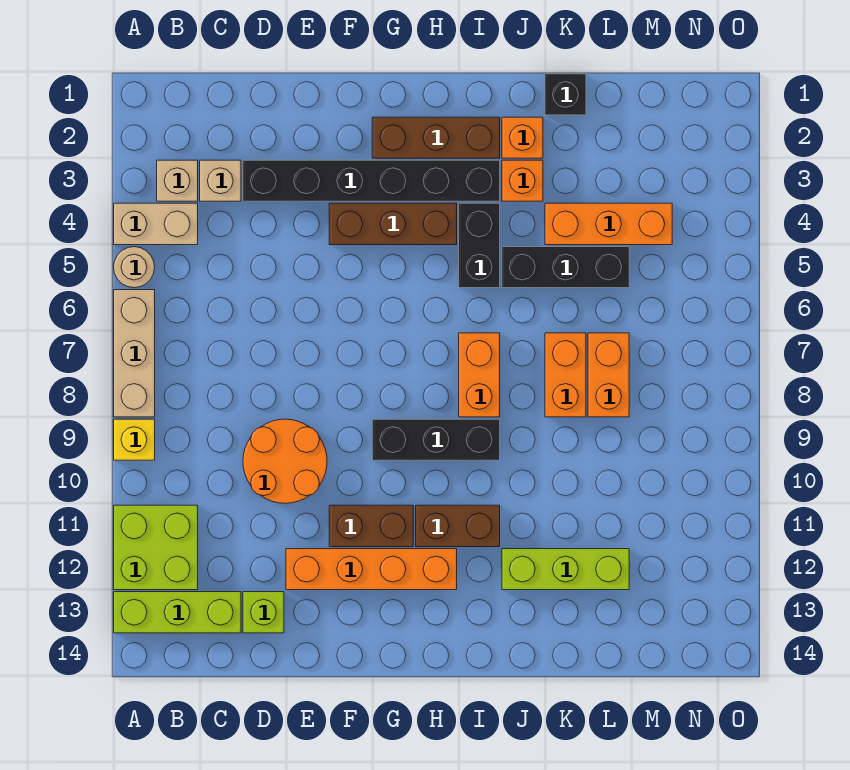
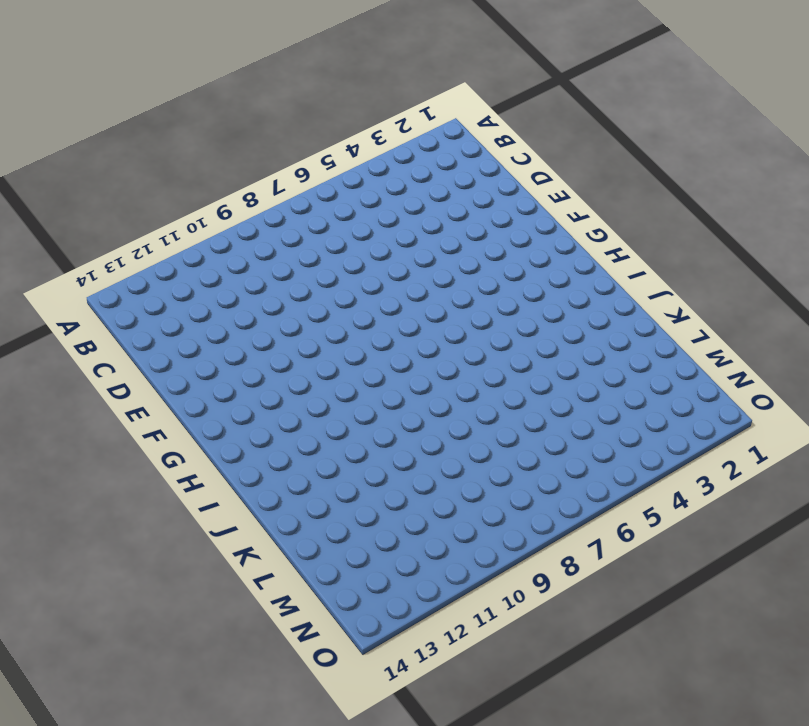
none -> tan brick A4:B4 level 1
none -> tan round brick A5 level 1
none -> tan brick A6:A8 level 1

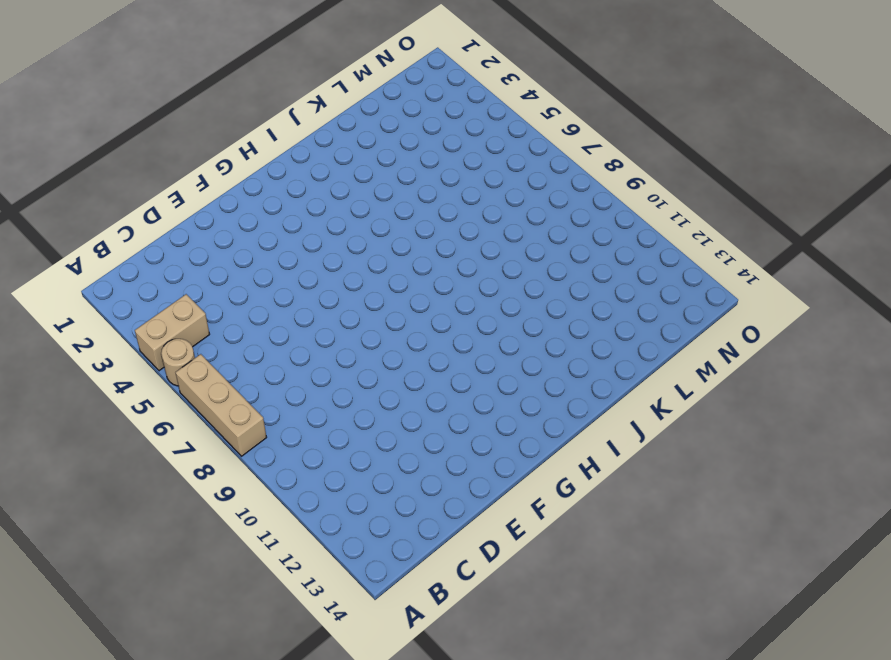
none -> yellow brick A9 level 1
none -> lime brick A11:B12 level 1
none -> lime brick A13:C13 level 1

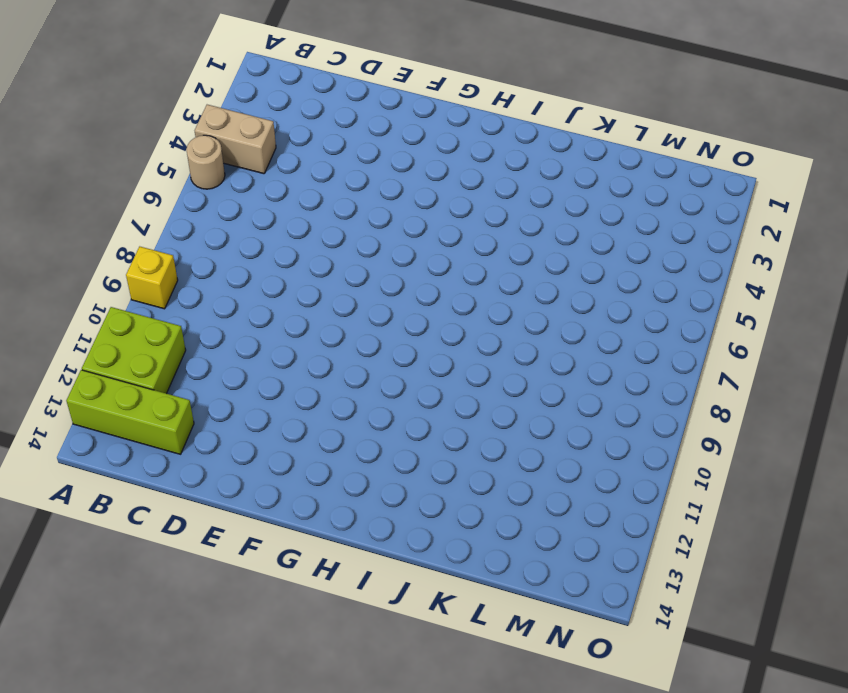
none -> tan brick A6:A8 level 1
none -> tan brick B3 level 1
none -> tan brick C3 level 1

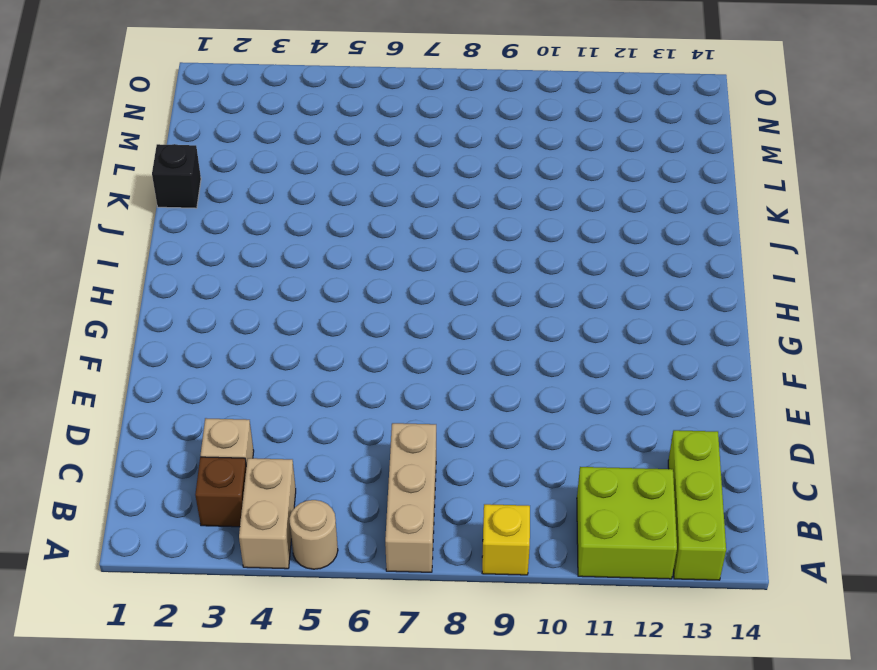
tan brick A7:C7 level 1 -> tan brick A6:A8 level 1
brown brick B3 level 1 -> tan brick B3 level 1
none -> black brick D3:I3 level 1
none -> orange round brick D9:E10 level 1
none -> lime brick D13 level 1

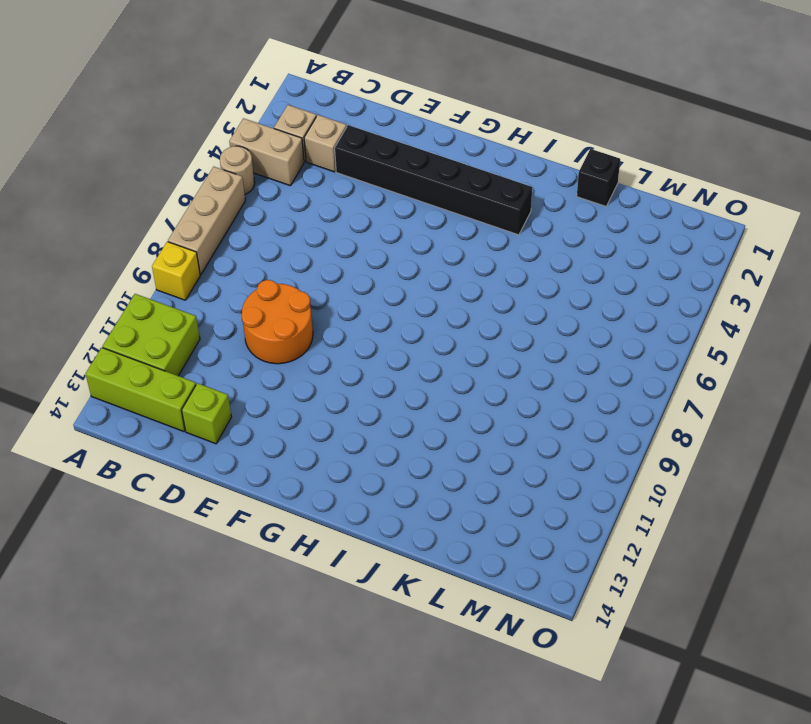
none -> orange brick E12:H12 level 1
none -> brown brick F4:H4 level 1
none -> brown brick F11:G11 level 1

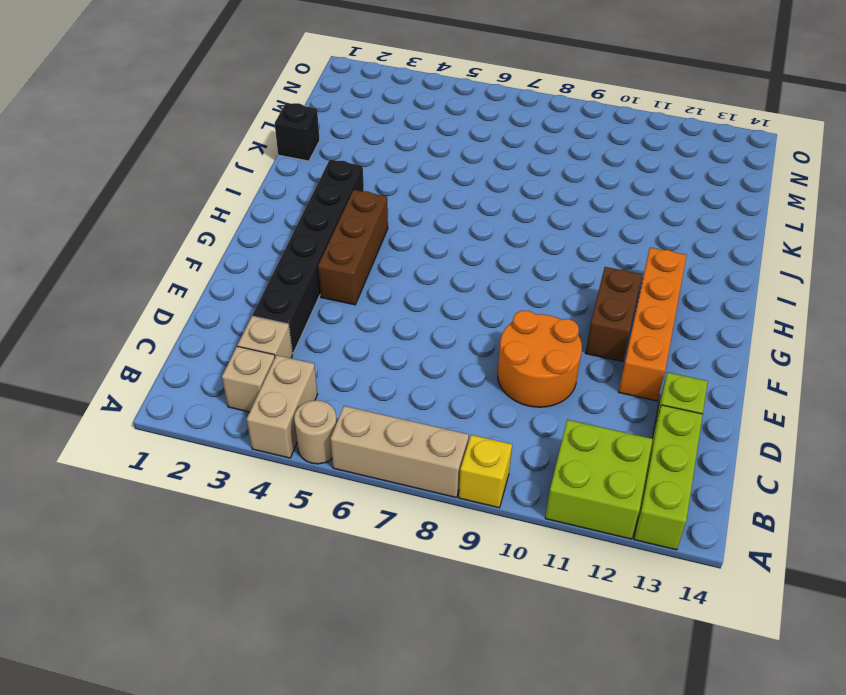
none -> brown brick G2:I2 level 1
none -> black brick G9:I9 level 1
none -> brown brick H11:I11 level 1

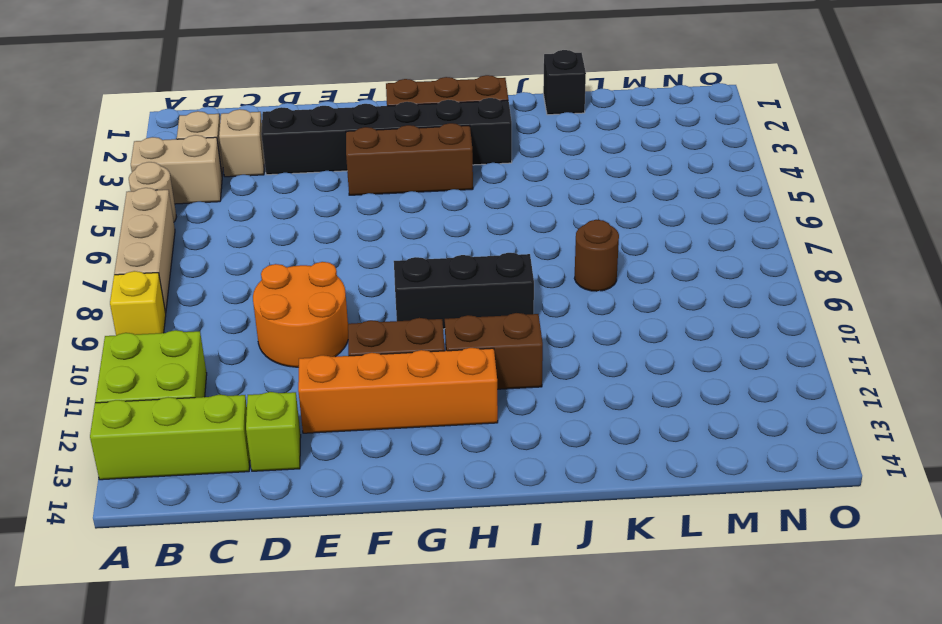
brown round brick K8 level 1 -> orange brick K7:K8 level 1
none -> black brick I4:I5 level 1
none -> orange brick I7:I8 level 1
none -> orange brick J2 level 1

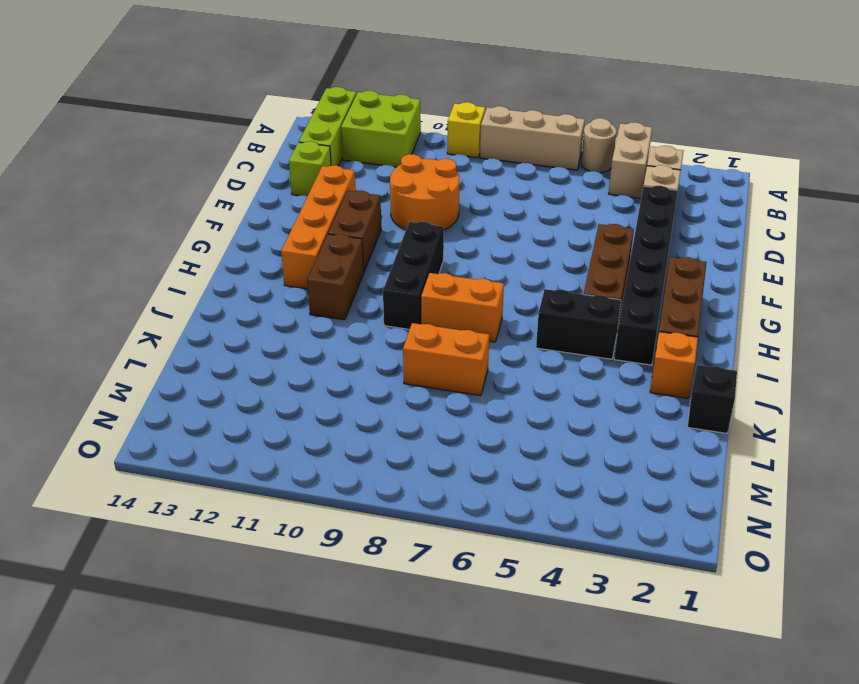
none -> orange brick J3 level 1
none -> black brick J5:L5 level 1
none -> lime brick J12:L12 level 1

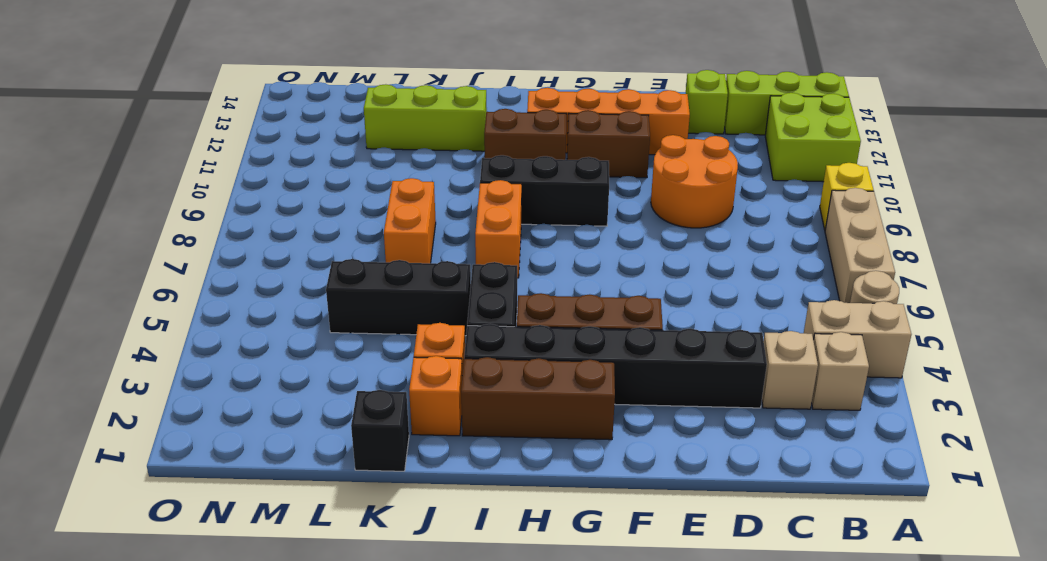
none -> orange brick K4:M4 level 1
none -> orange brick L7:L8 level 1

